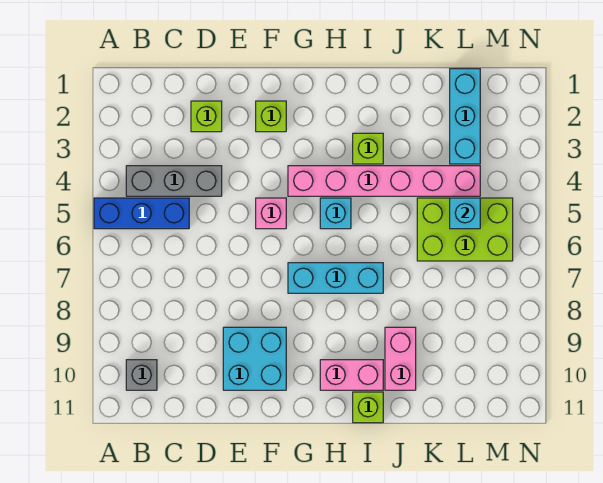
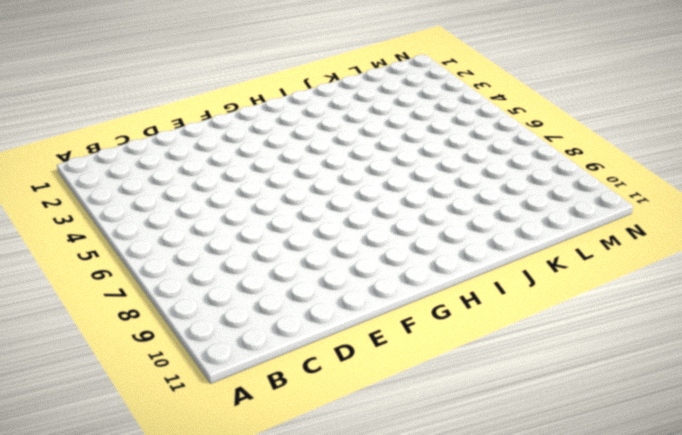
none -> blue brick A5:C5 level 1
none -> grey brick B4:D4 level 1
none -> grey brick B10 level 1

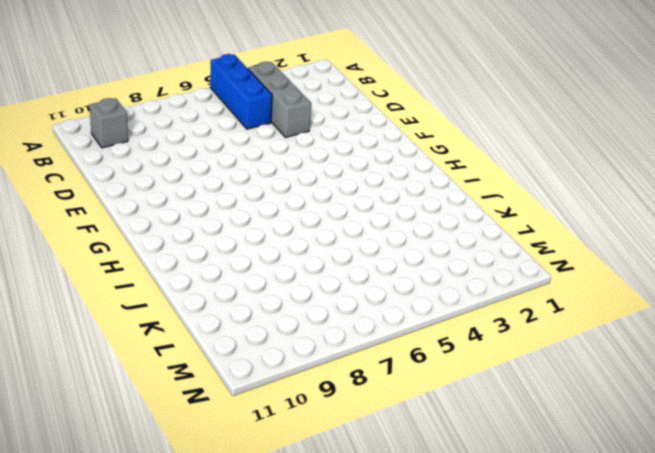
none -> lime brick D2 level 1
none -> cyan brick E9:F10 level 1
none -> lime brick F2 level 1

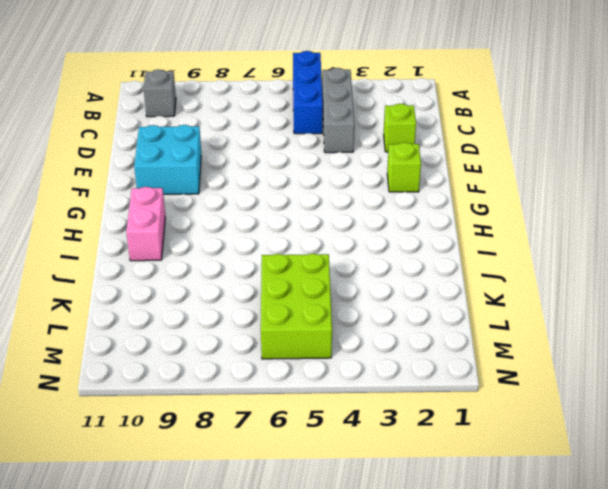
none -> pink brick F5 level 1
none -> pink brick G4:L4 level 1
none -> cyan brick G7:I7 level 1

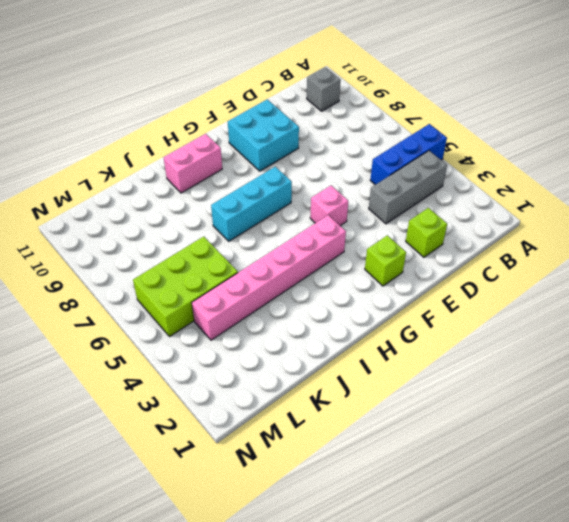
none -> cyan brick H5 level 1
none -> lime brick I3 level 1
none -> lime brick I11 level 1

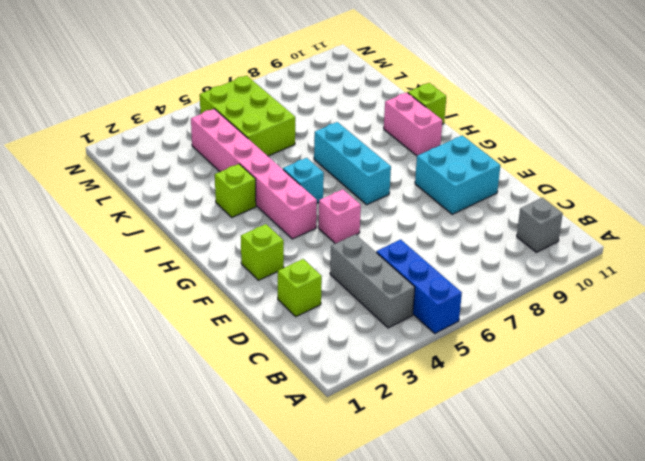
none -> pink brick J9:J10 level 1
none -> cyan brick L1:L3 level 1
none -> cyan brick L5 level 2

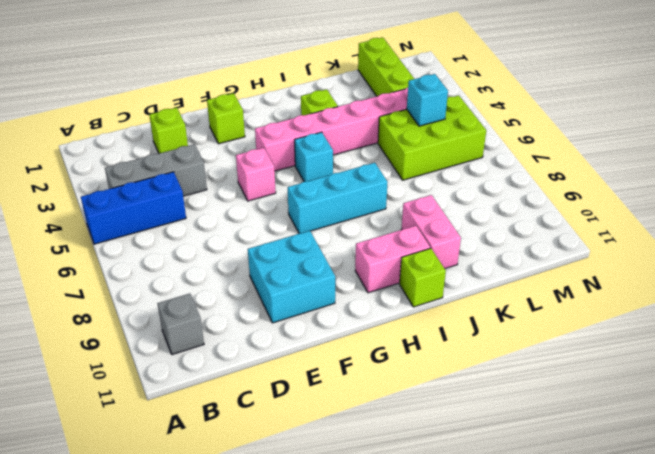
lime brick L1:L3 level 1 -> cyan brick L1:L3 level 1

